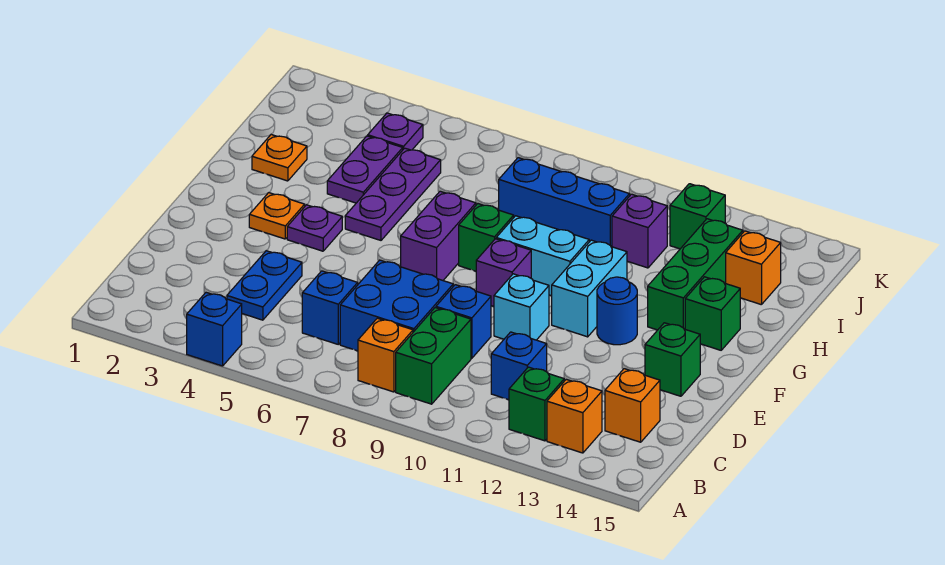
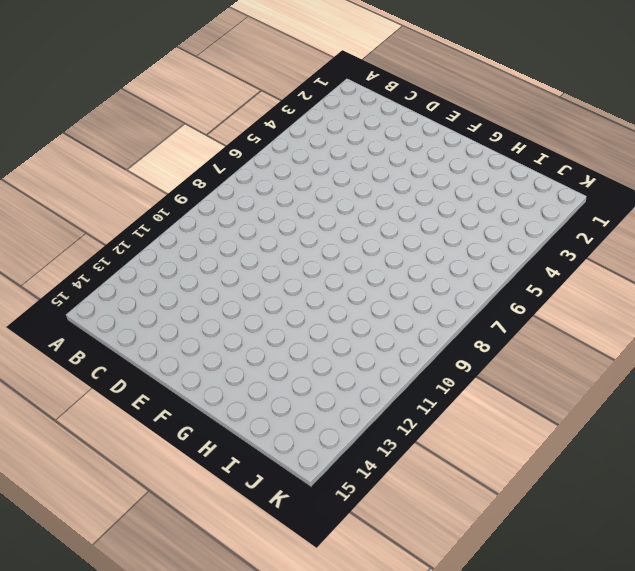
none -> blue brick A4 level 1
none -> orange brick B8 level 1
none -> green brick B9:C9 level 1
none -> green brick B12 level 1

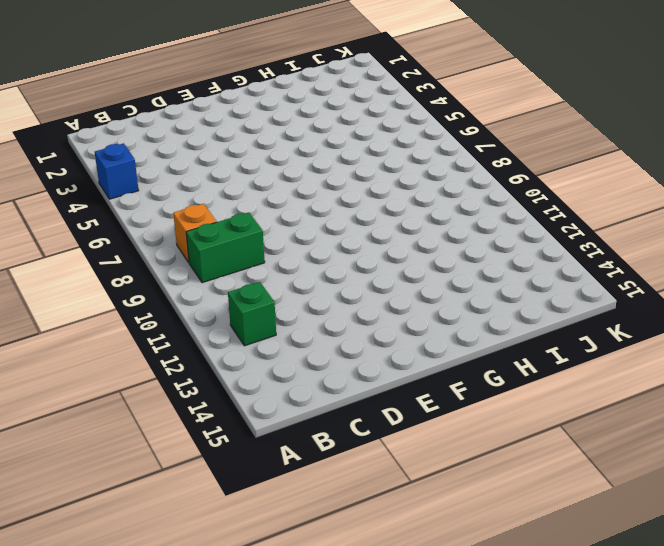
none -> orange brick B13 level 1
none -> blue plate C4:D4 level 1
none -> blue brick C6 level 1
none -> blue brick C7:D8 level 1

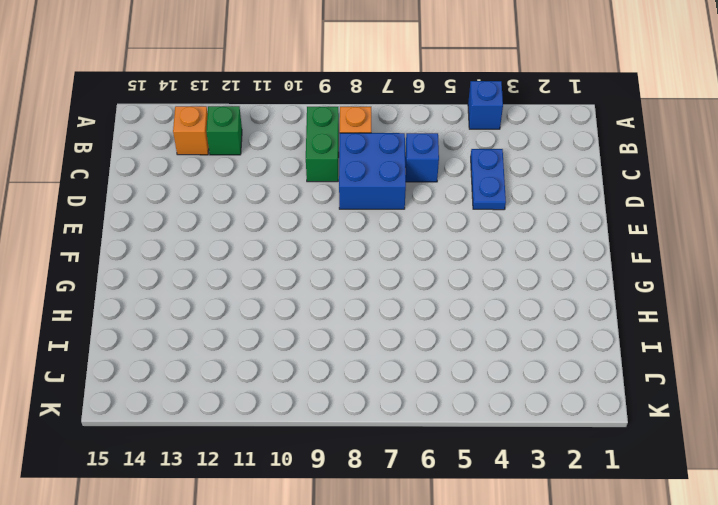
none -> blue brick C11 level 1
none -> orange brick C14 level 1
none -> blue brick D9 level 1
none -> cyan brick E10 level 1

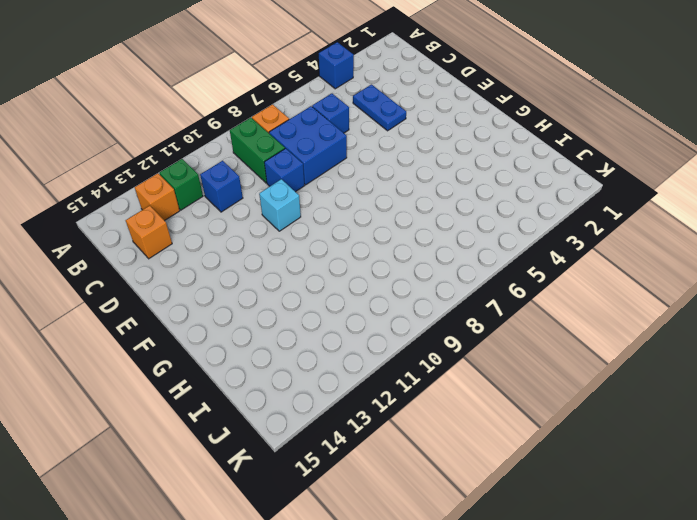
none -> green brick E14 level 1
none -> orange plate F3 level 1
none -> purple plate F4 level 1
none -> purple brick F7:G7 level 1

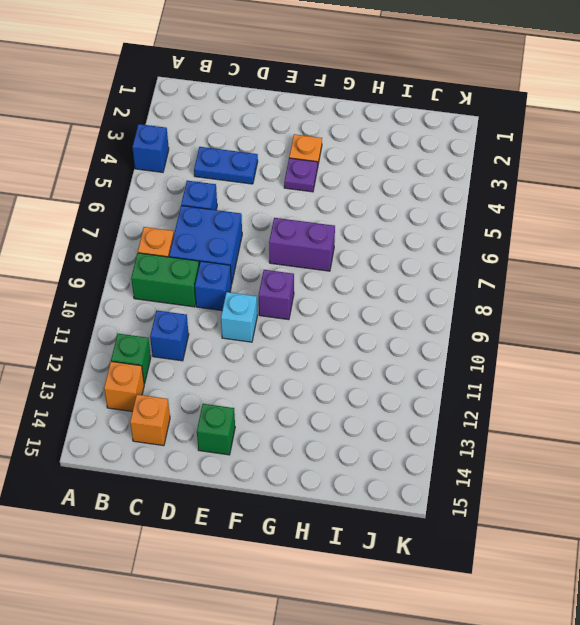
none -> cyan brick F11:G11 level 1
none -> blue round brick F12 level 1
none -> purple plate G5:I5 level 1
none -> green brick G8 level 1

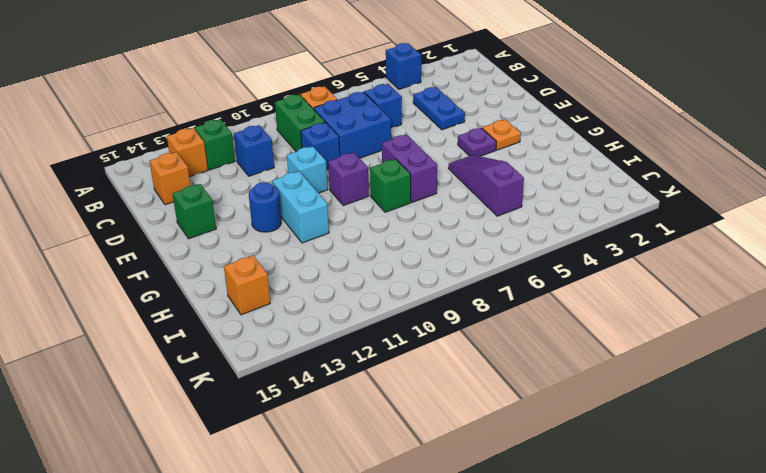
purple slope G5:I5 level 1 top I -> purple plate G5:I5 level 1
none -> cyan brick G9:G10 level 1
none -> green brick G13:I13 level 1
none -> green brick G14 level 1
none -> orange plate H2 level 1

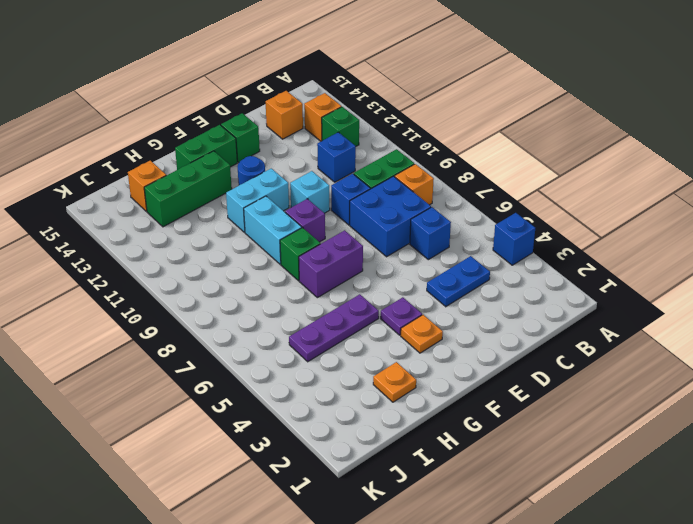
green brick F14:G14 level 1 -> green brick G14 level 1
none -> purple plate H4:I4 level 1
none -> blue brick I8:I10 level 1
none -> purple brick I11 level 1
none -> purple plate J4 level 1

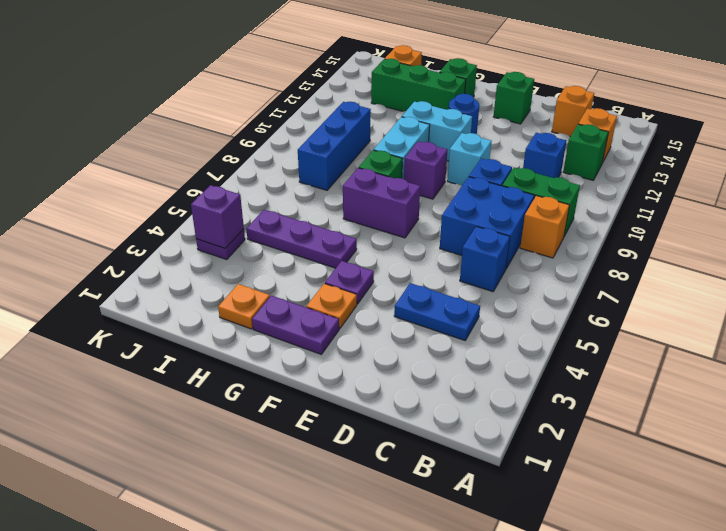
purple plate F2:G2 level 1 -> purple plate H4:I4 level 1
purple brick J4 level 2 -> purple brick I11 level 1
none -> blue brick A4 level 1
none -> green brick J12 level 1

